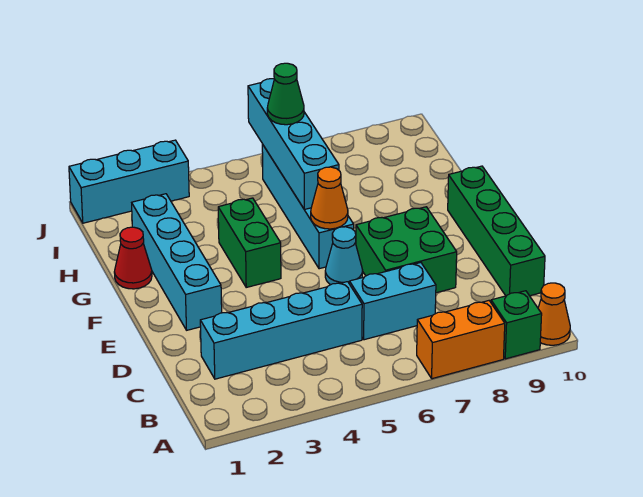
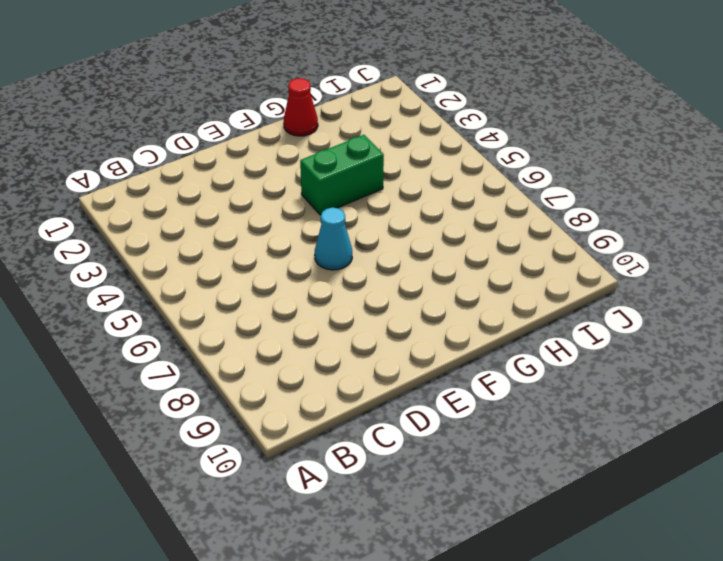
none -> orange brick A7:A8 level 1
none -> green brick A9 level 1
none -> orange cone A10 level 1

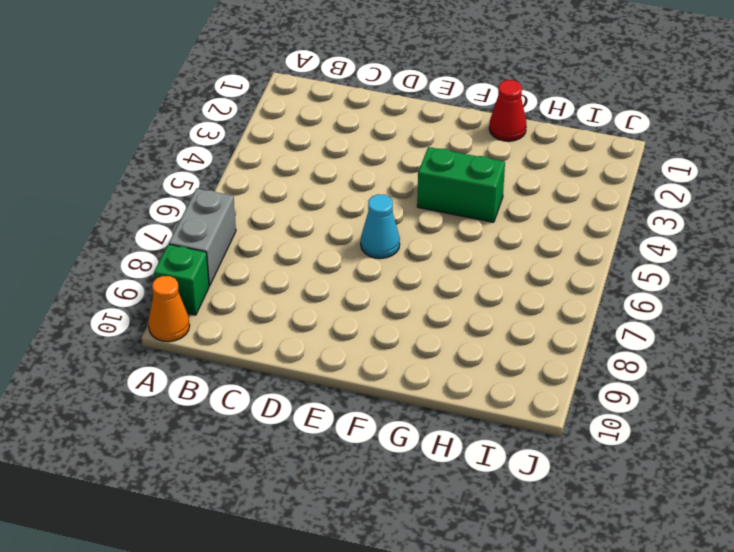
grey brick A7:A8 level 1 -> orange brick A7:A8 level 1
none -> cyan brick C2:C5 level 1
none -> cyan brick C6:C7 level 1
none -> green brick C10:F10 level 1

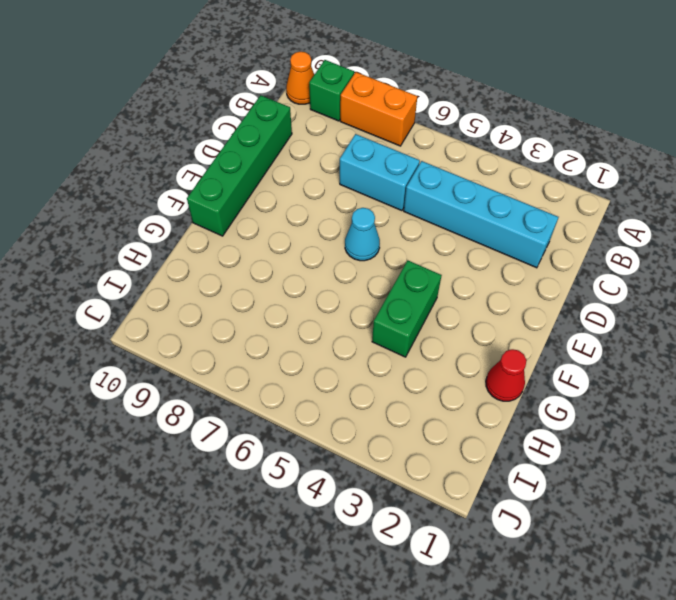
none -> green brick D7:E8 level 1
none -> cyan brick E2:H2 level 1
none -> cyan brick F6:I6 level 1

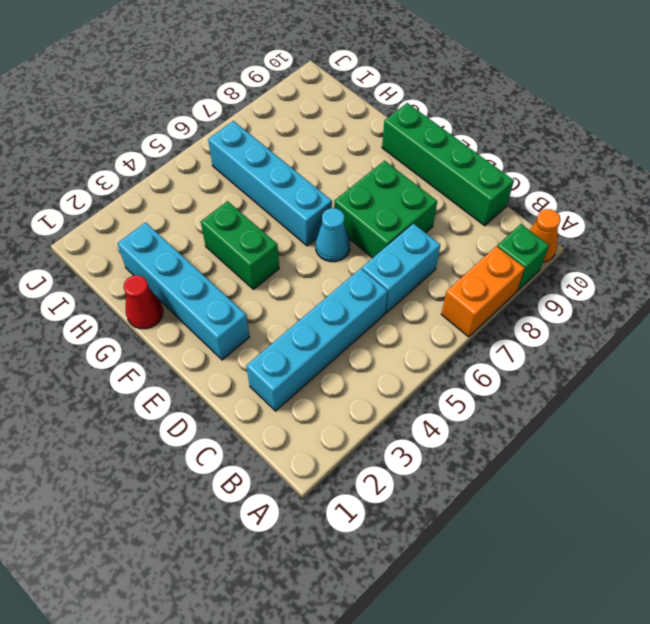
none -> cyan brick J1:J3 level 1
none -> orange cone F6 level 2
none -> cyan brick G6:J6 level 2

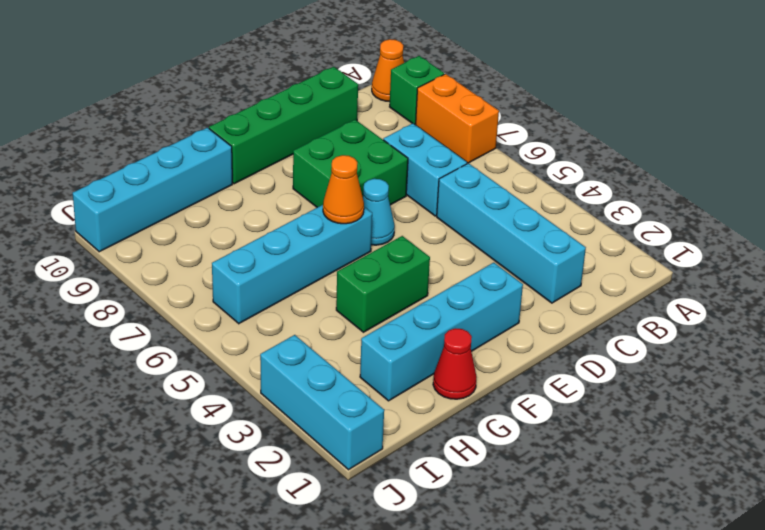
cyan brick G10:J10 level 1 -> cyan brick G6:J6 level 2
none -> green cone I6 level 3

